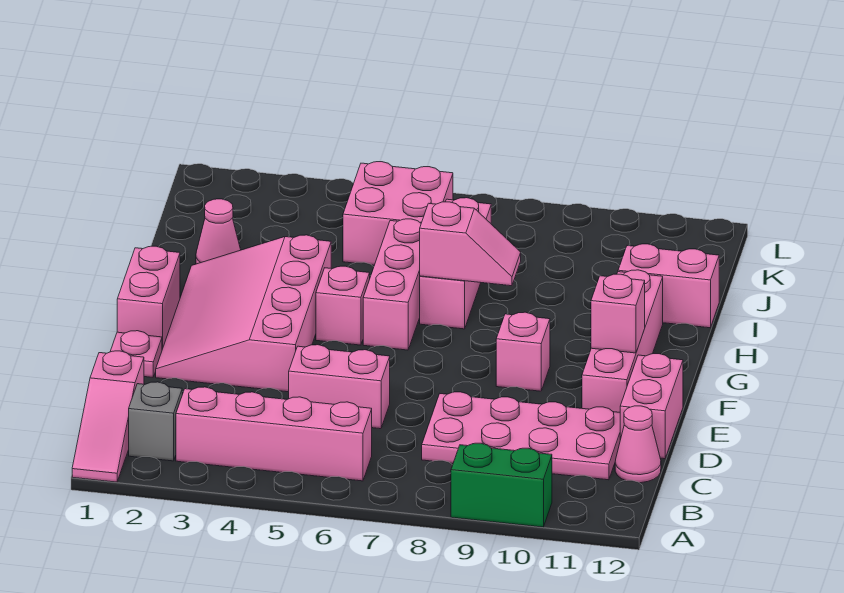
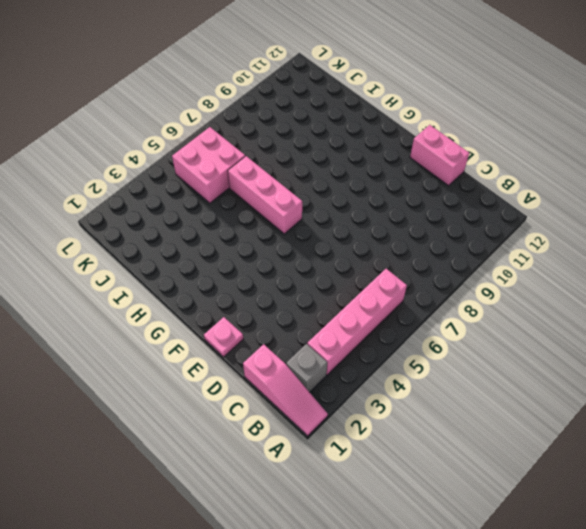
none -> green brick A9:A10 level 1
none -> pink plate C8:D11 level 1
none -> pink cone C12 level 1

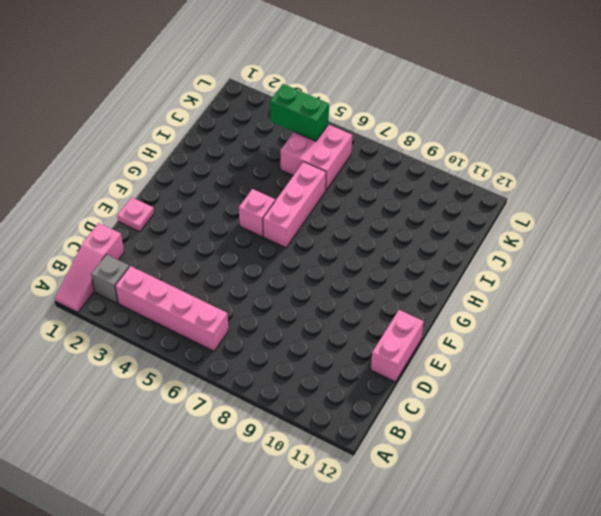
green brick K4:K5 level 2 -> green brick A9:A10 level 1
none -> pink plate C8:D11 level 1
none -> pink cone C12 level 1
none -> pink brick D5:D6 level 1

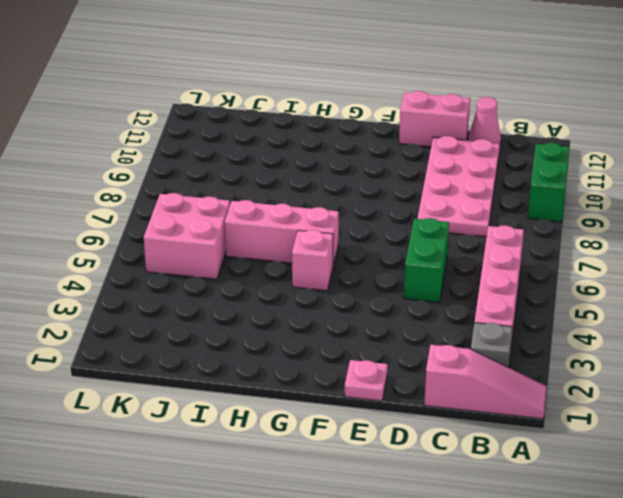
green brick D5:D6 level 1 -> pink brick D5:D6 level 1
none -> pink slope E2:H4 level 1 top 4
none -> pink brick E11:H11 level 1
none -> pink brick F1:G1 level 1

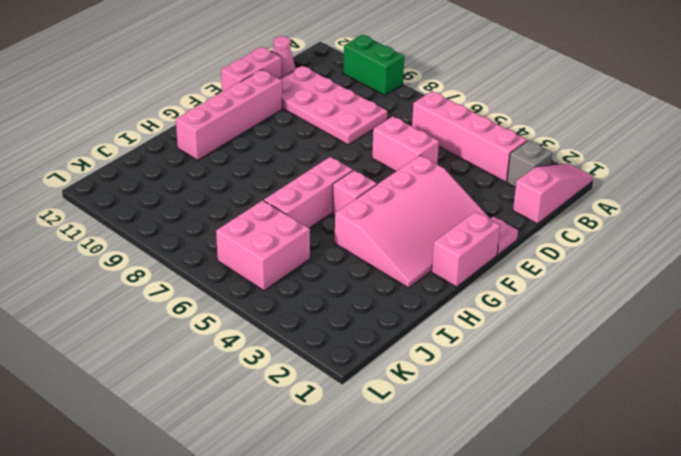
none -> pink brick F9 level 1
none -> pink brick H7:J7 level 1
none -> pink cone I2 level 1

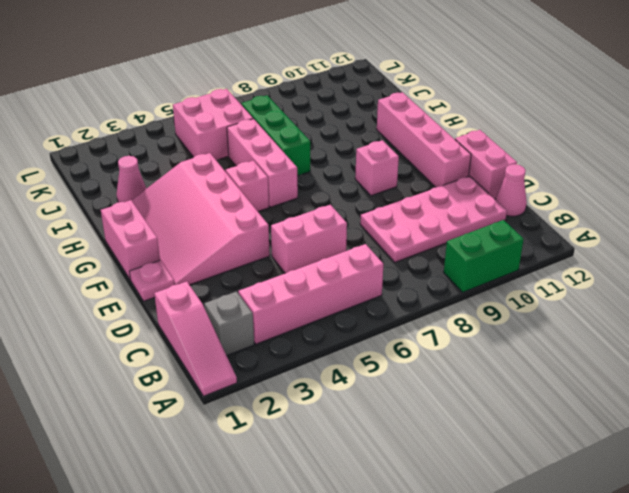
green brick H7:J7 level 1 -> pink brick H7:J7 level 1
none -> pink brick I11:I12 level 1
none -> pink brick F11 level 2
none -> pink slope H7:H8 level 2 top 7

